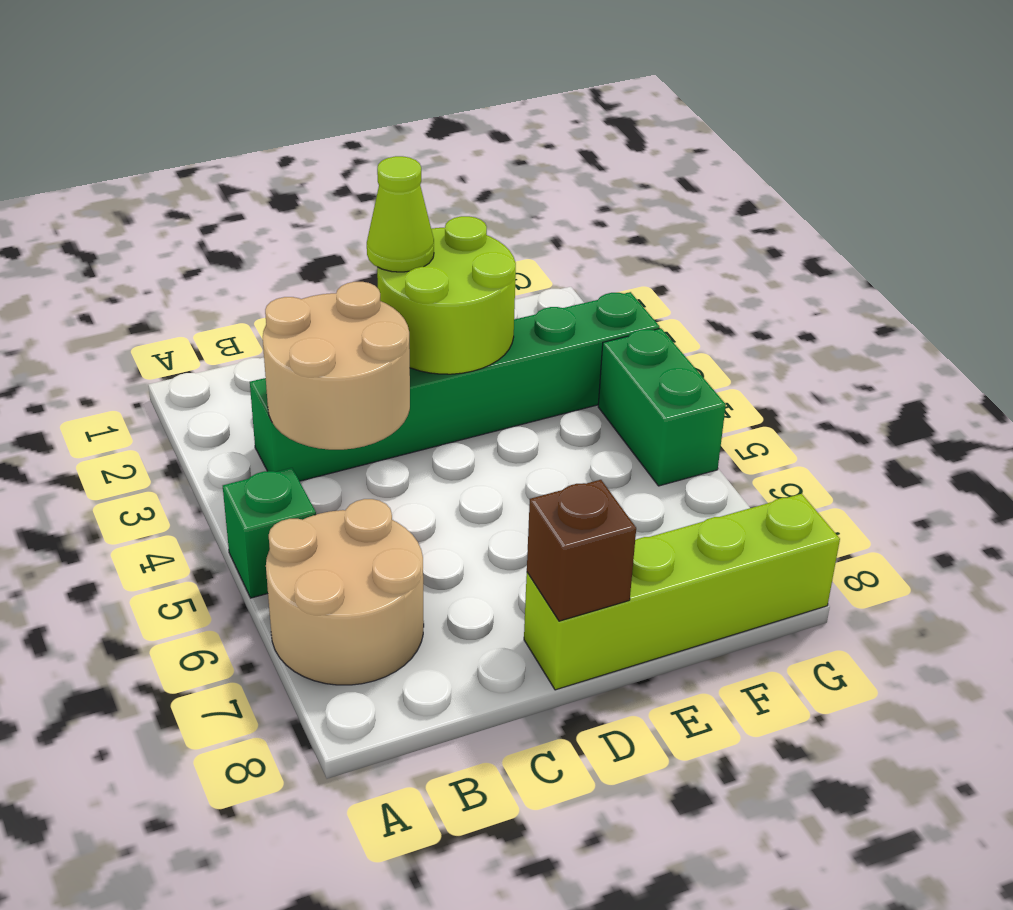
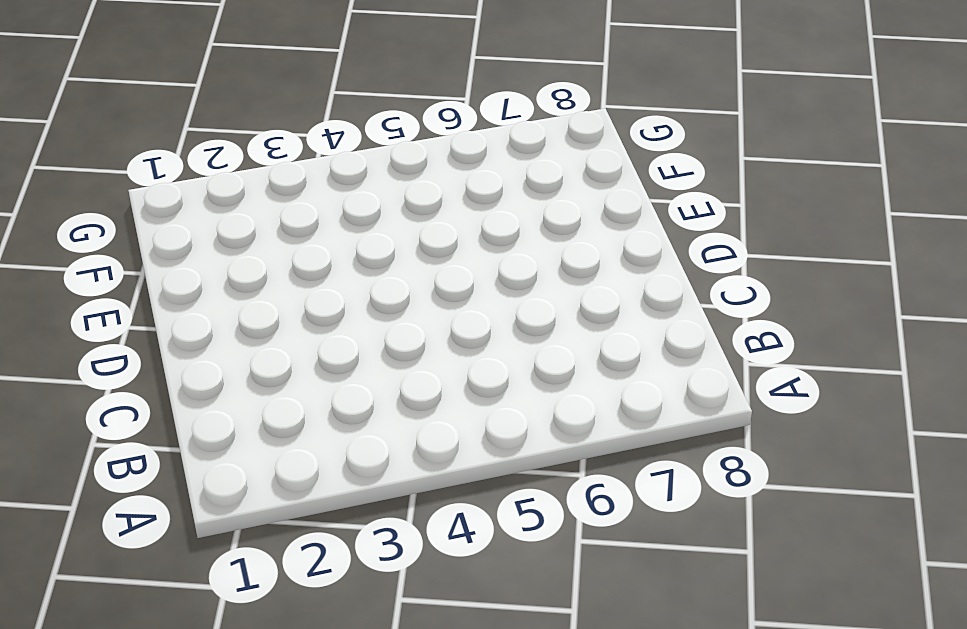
none -> green brick A5 level 1
none -> tan round brick A6:B7 level 1

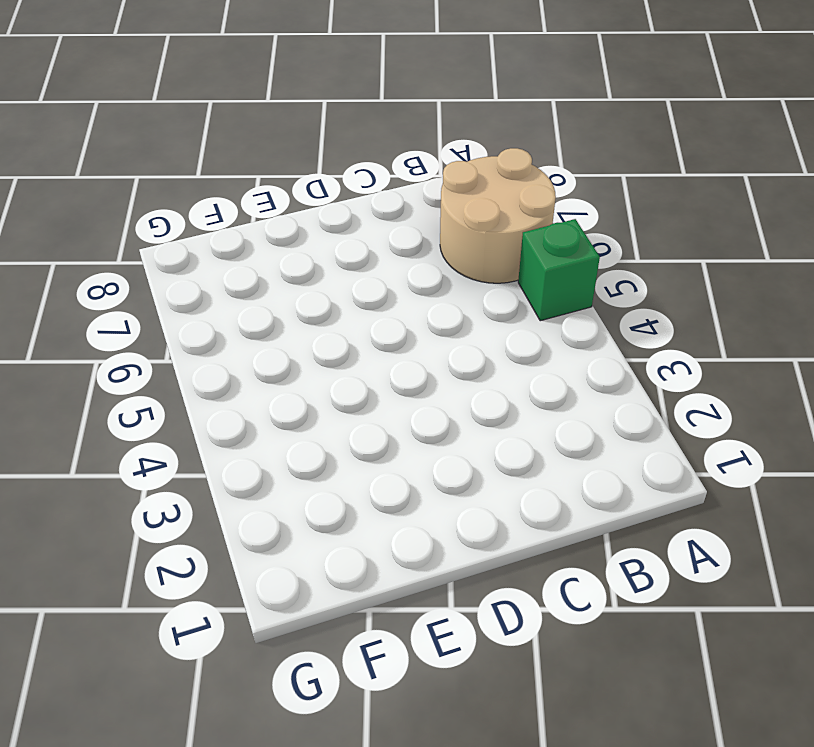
none -> green brick B3:G3 level 1
none -> lime brick D8:G8 level 1

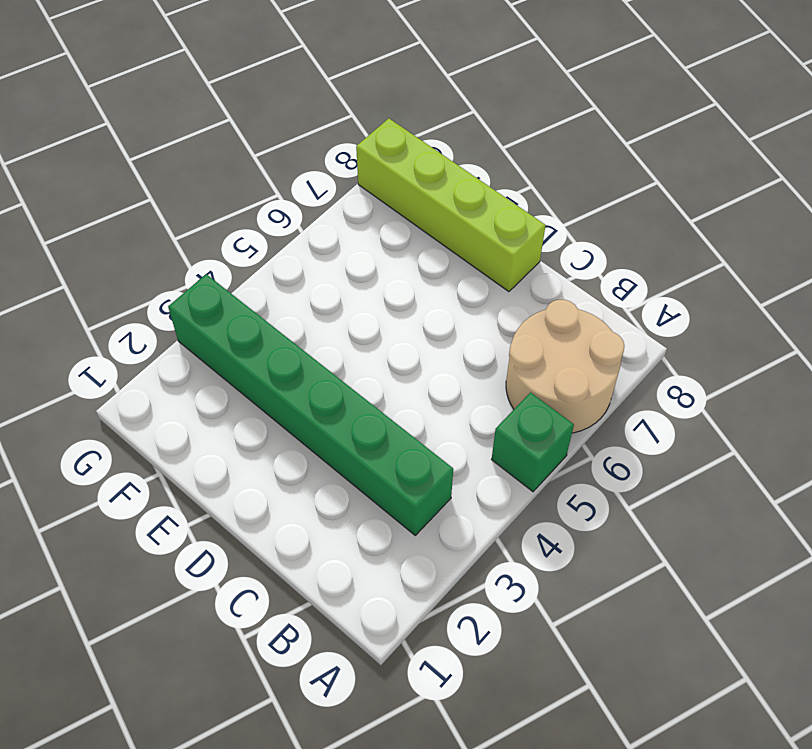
none -> green brick G4:G5 level 1
none -> tan round brick B3:C4 level 2

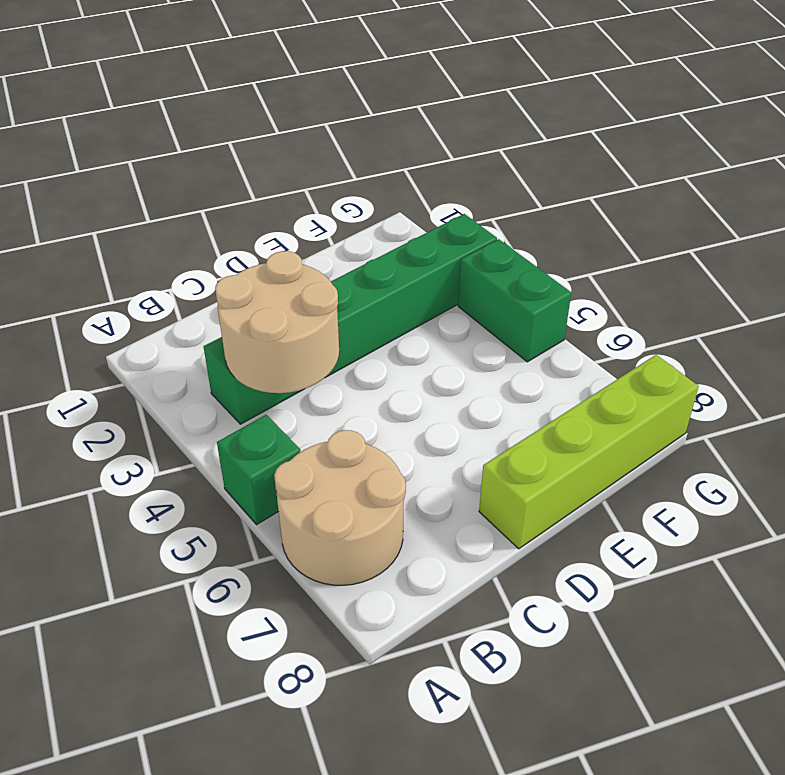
none -> lime round brick D2:E3 level 2
none -> brown brick D8 level 2

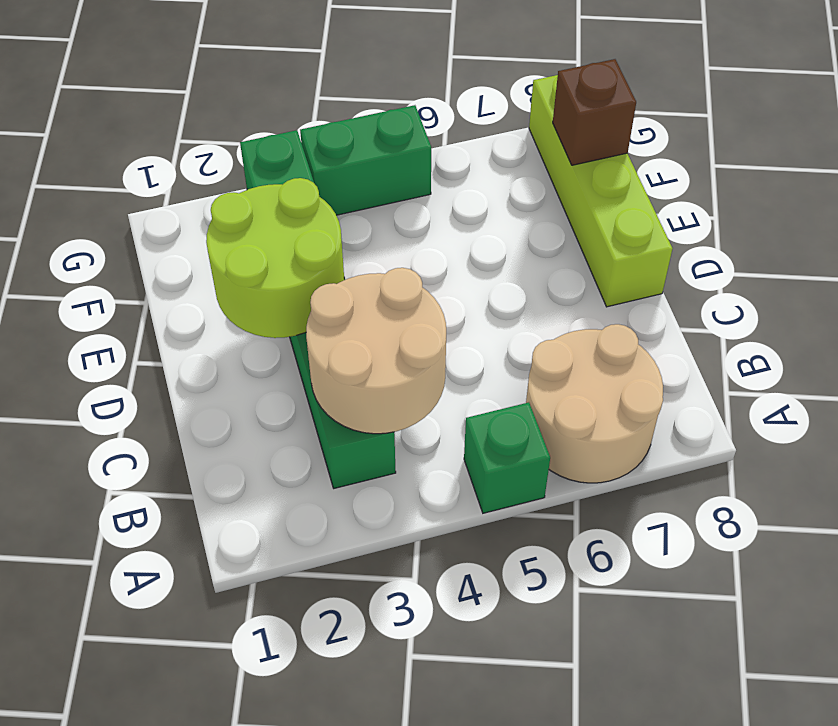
brown brick F8 level 2 -> brown brick D8 level 2
none -> lime cone D2 level 3

